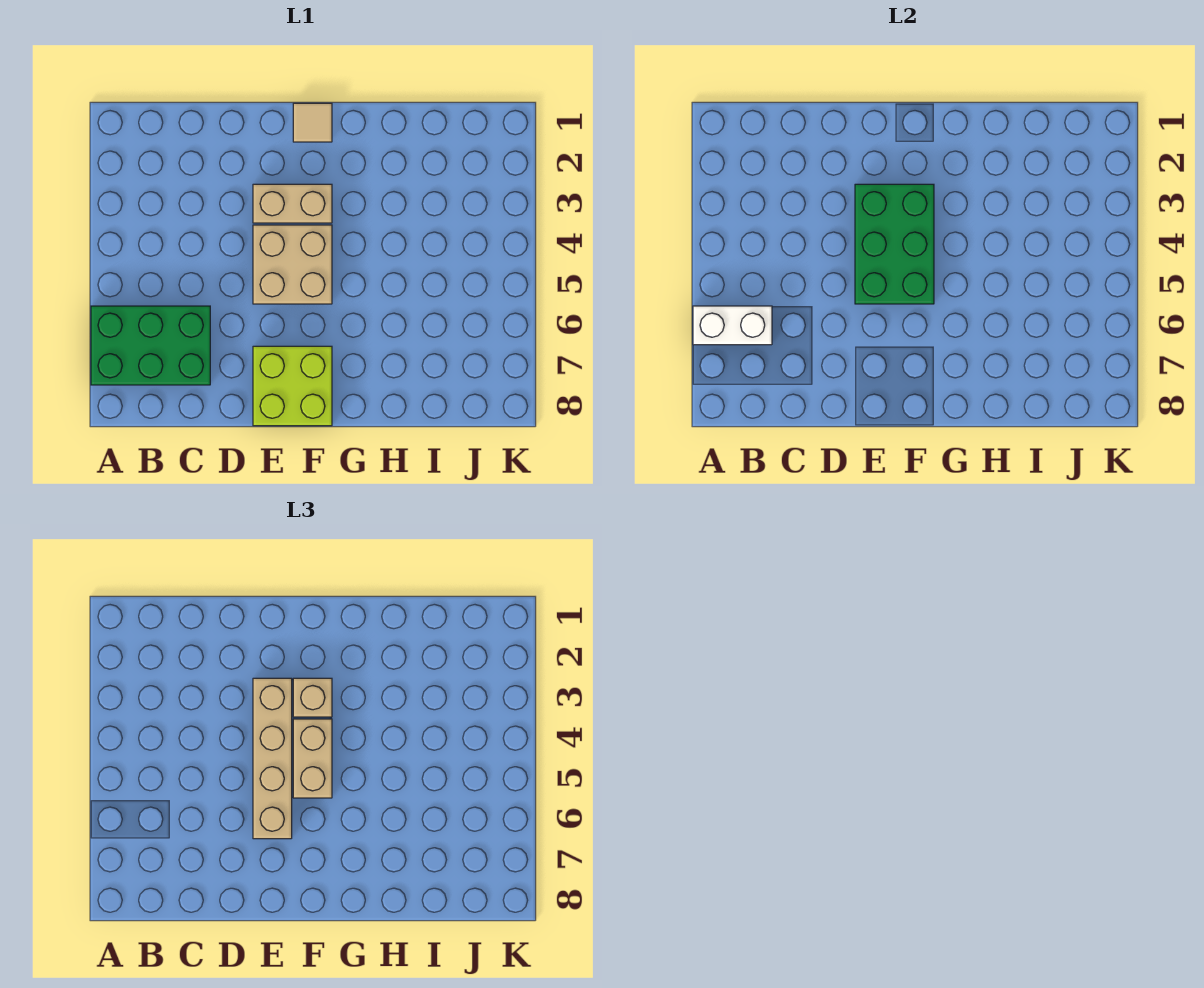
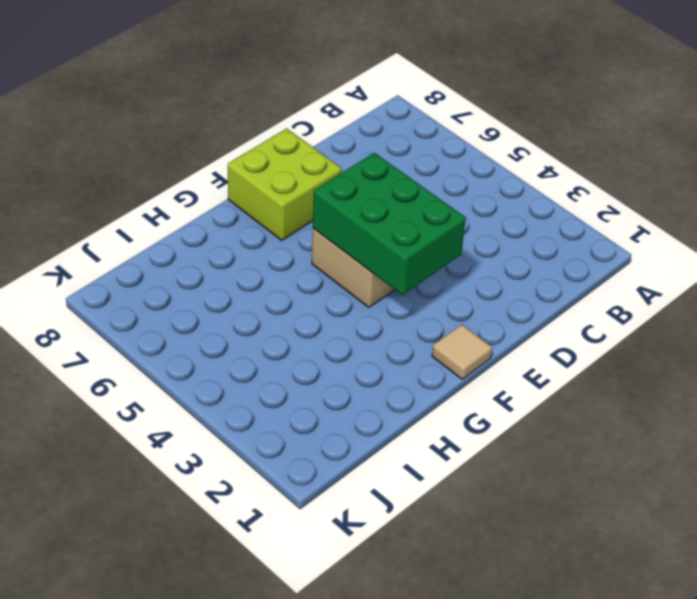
none -> green brick A6:C7 level 1
none -> tan brick E3:F3 level 1

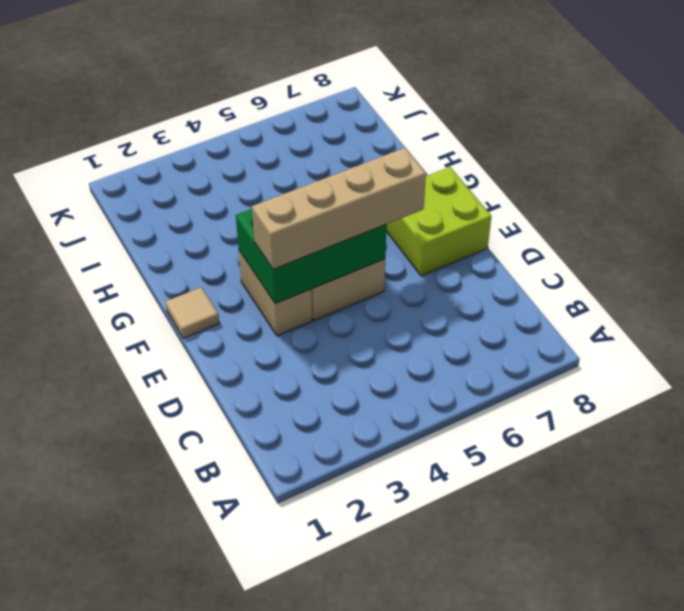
none -> green brick A6:C7 level 1
none -> white brick A6:B6 level 2

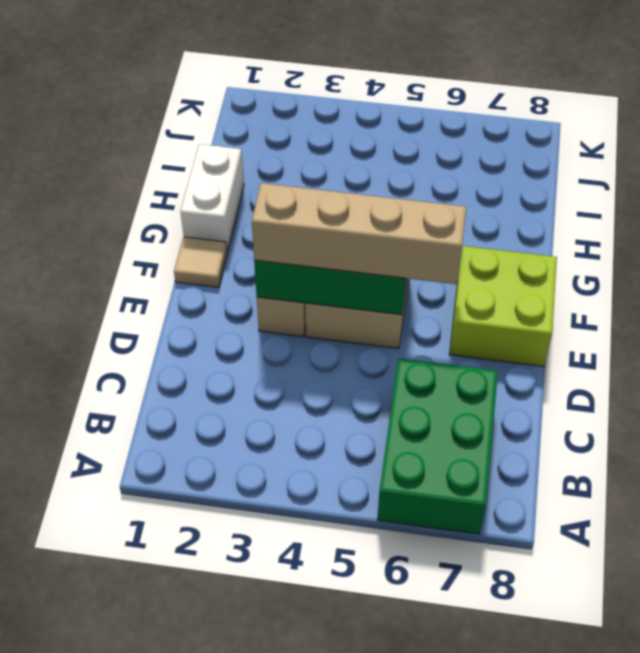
white brick G1:H1 level 1 -> white brick A6:B6 level 2
none -> tan brick F3 level 3
none -> tan brick F4:F5 level 3

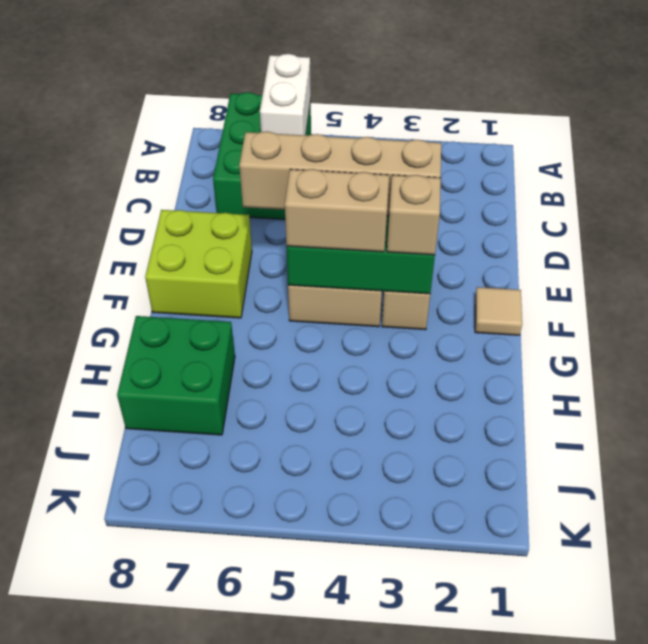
green brick H7:I8 level 1 -> none

